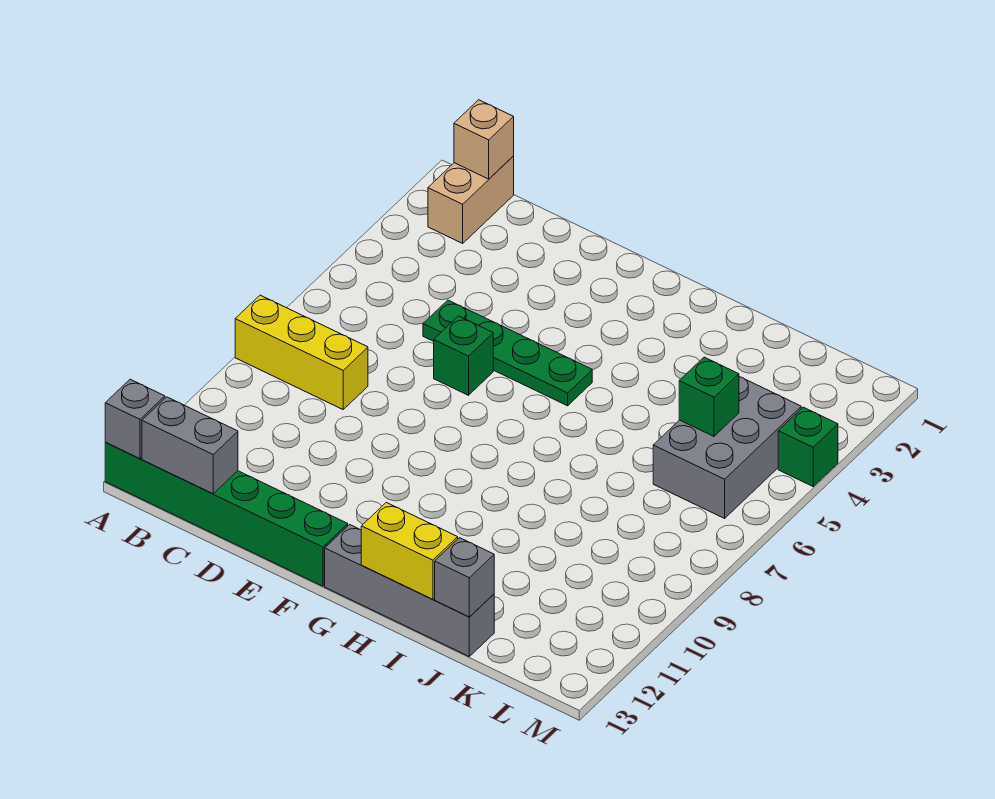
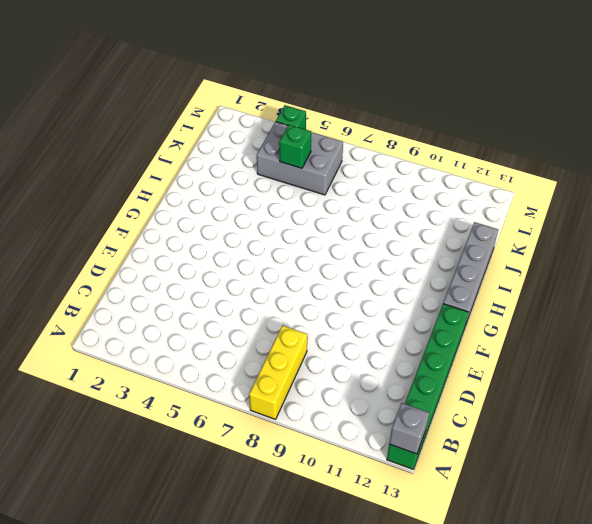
none -> tan brick B1:B2 level 1
none -> green plate D5:G5 level 1
none -> green brick E6 level 1

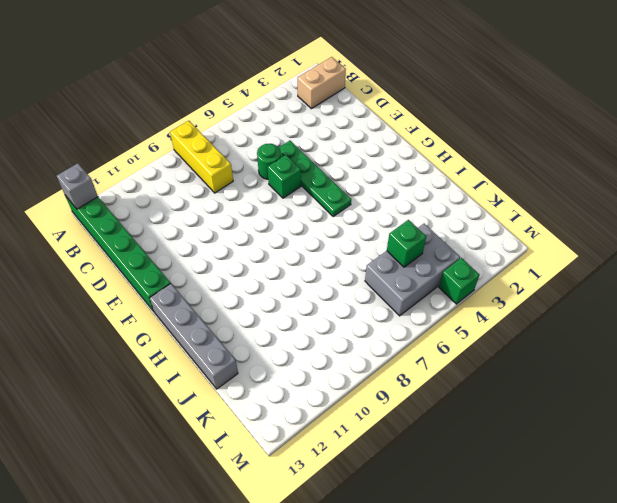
green round brick D6 level 1 -> none
none -> tan brick B1 level 2
none -> grey brick B13:C13 level 2
none -> yellow brick H13:I13 level 2

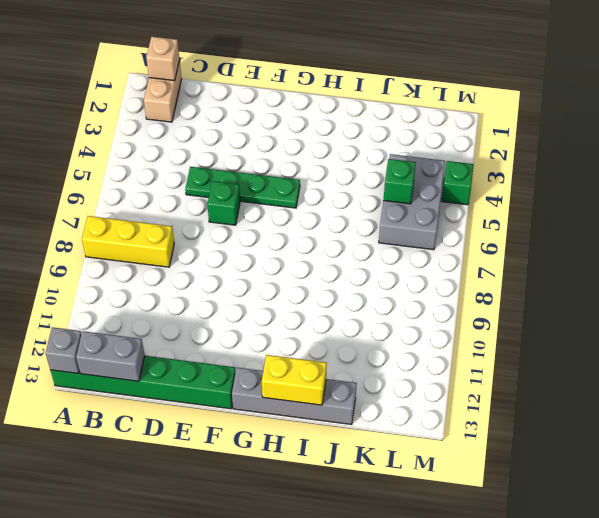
none -> grey brick J13 level 2

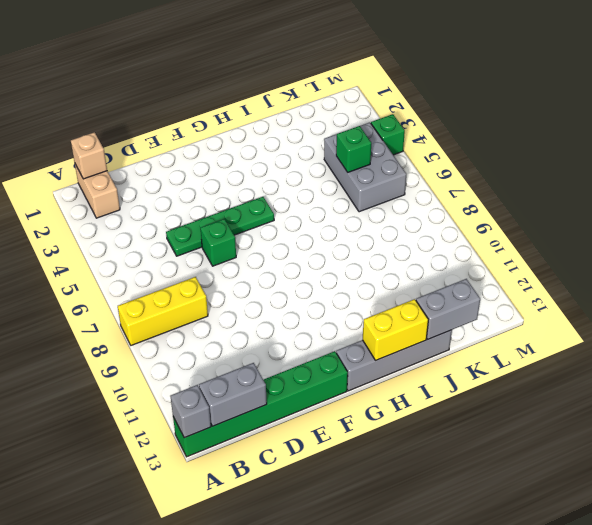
grey brick J13:K13 level 2 -> grey brick J13 level 2

